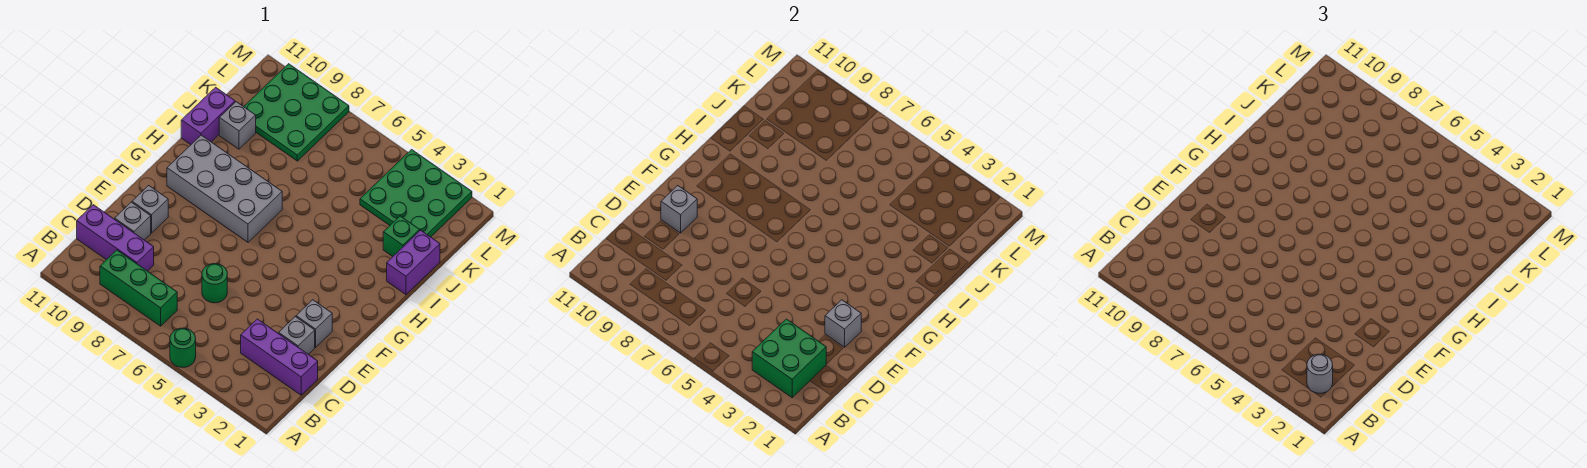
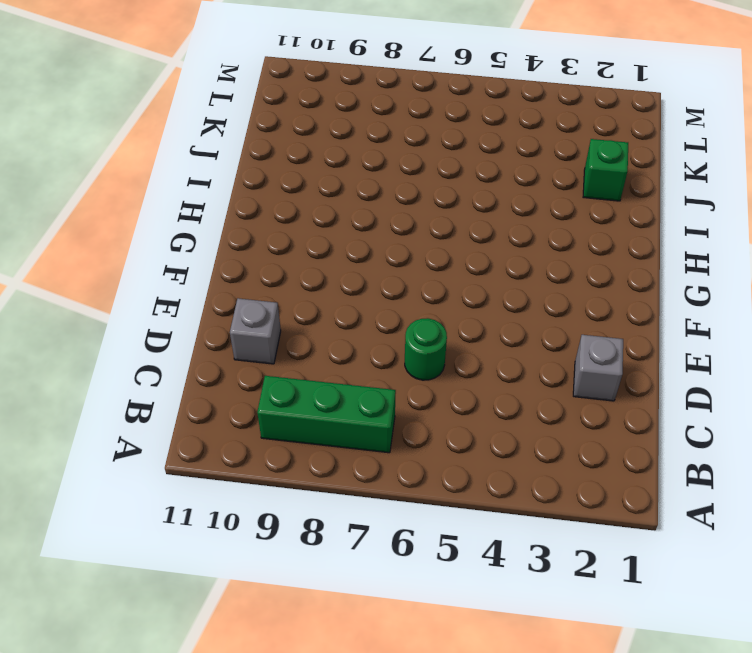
none -> green round brick A5 level 1
none -> purple brick C1:C3 level 1
none -> purple brick C9:C11 level 1

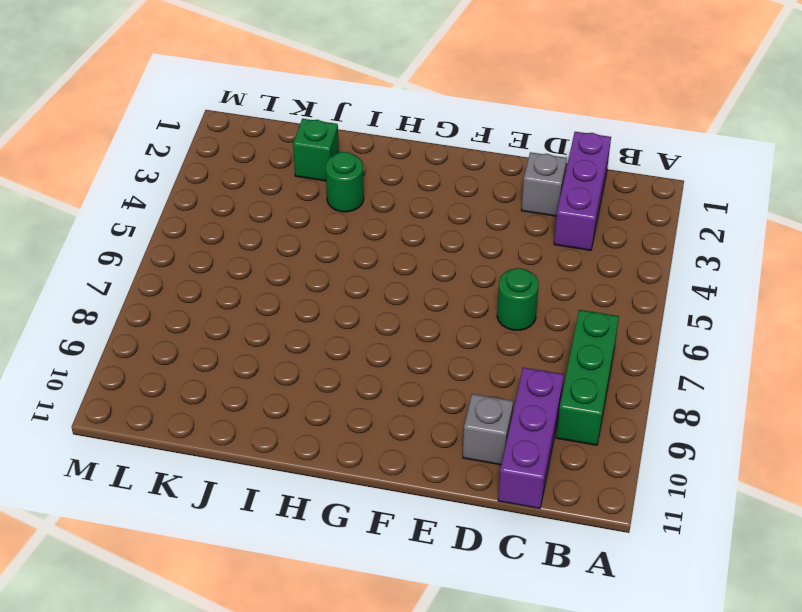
green round brick I3 level 1 -> green round brick A5 level 1
none -> grey brick E2 level 1
none -> grey brick E10 level 1
none -> grey brick G7:H10 level 1

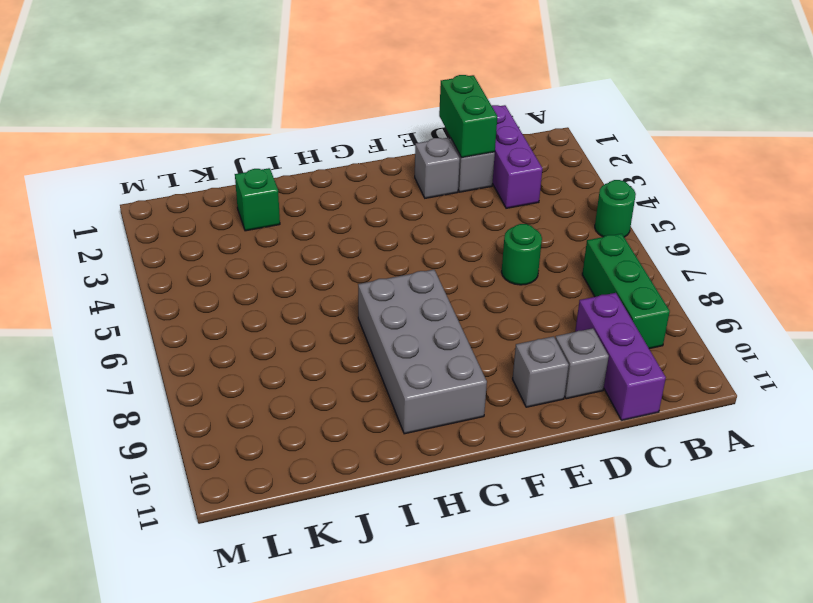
green brick D1:D2 level 2 -> none
none -> purple brick I1:J1 level 1
none -> purple brick I11:J11 level 1
none -> grey brick J10 level 1

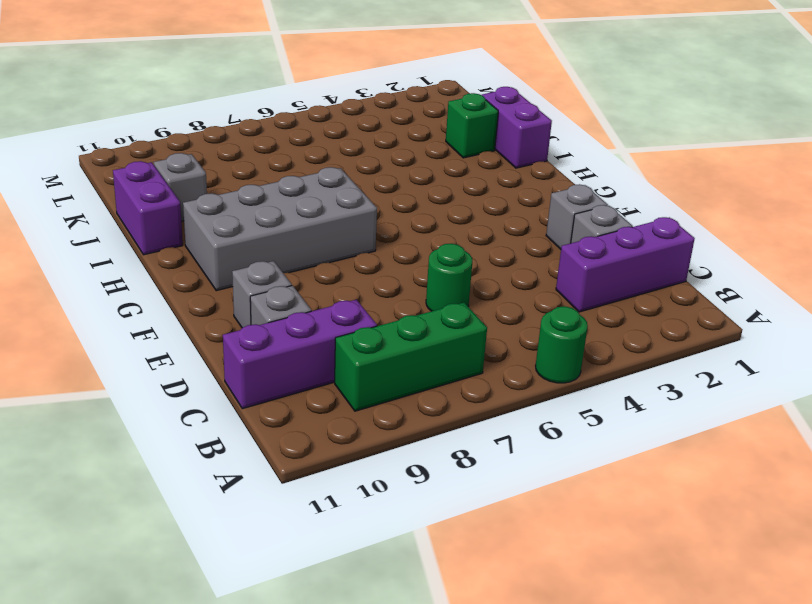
none -> green plate K2:M4 level 1
none -> green plate K8:M10 level 1
none -> green brick B2:C3 level 2

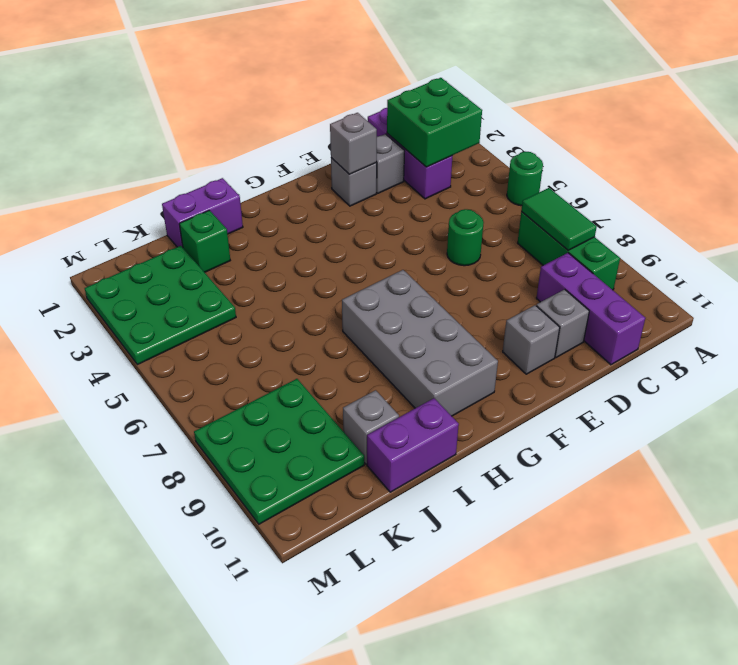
green tile B7:B8 level 2 -> none
none -> grey brick E10 level 2
none -> grey round brick B2 level 3

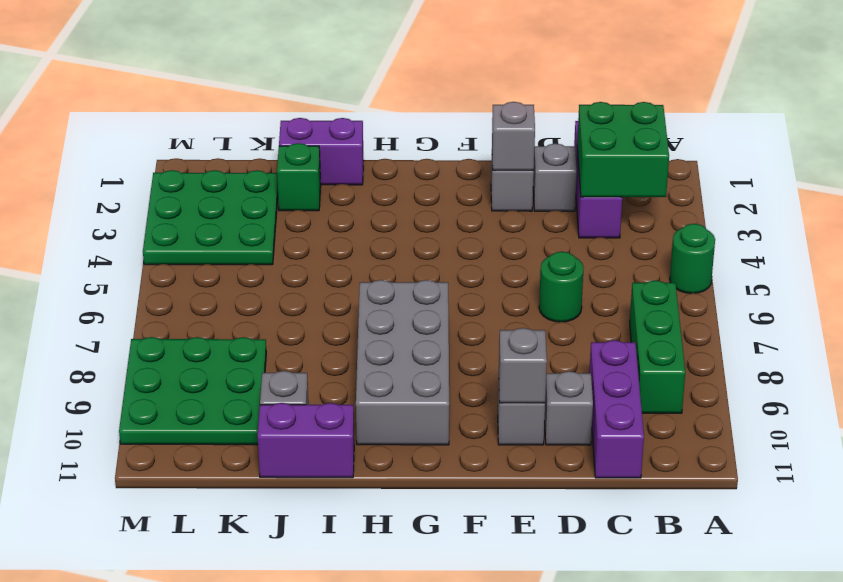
none -> grey round brick B2 level 3

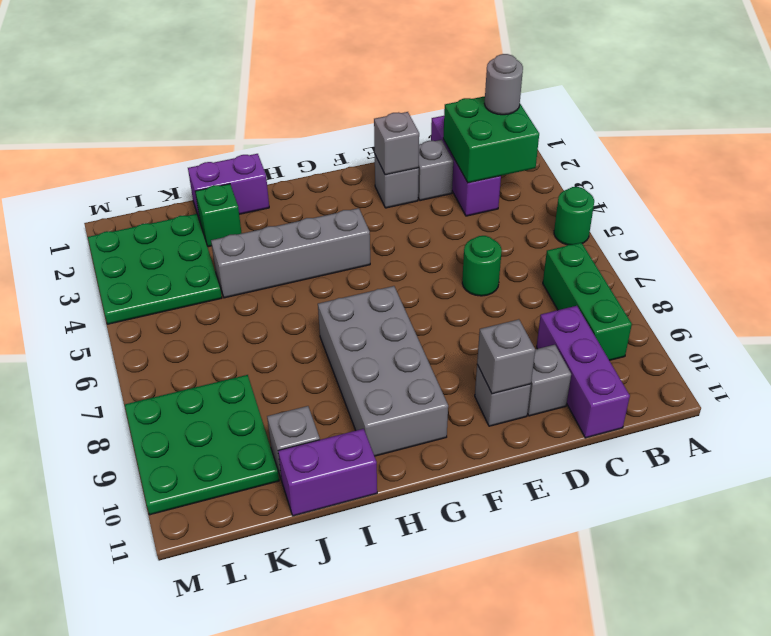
grey brick G4:J4 level 1 -> none

